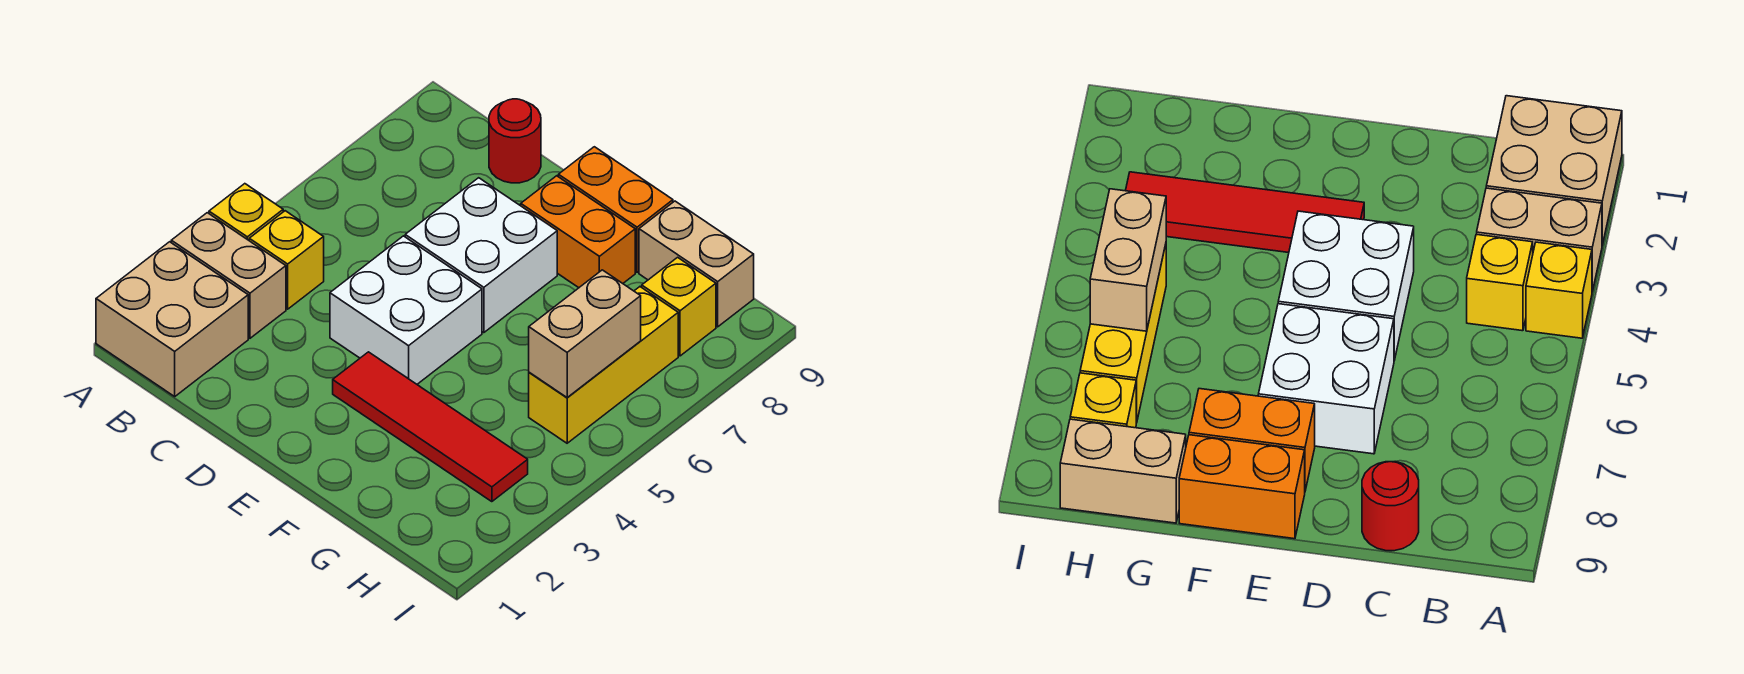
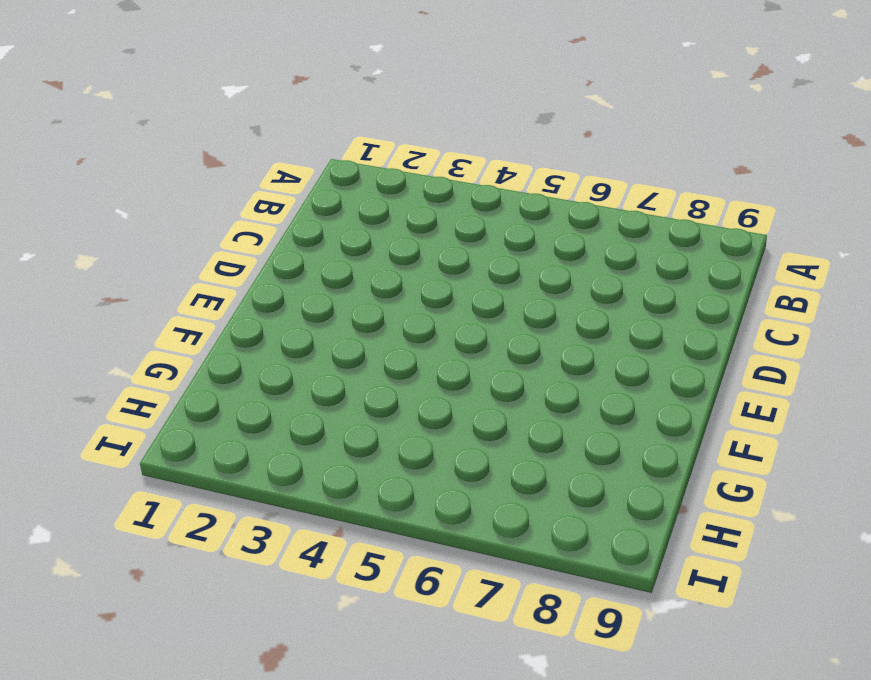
none -> tan brick A1:B2 level 1
none -> tan brick A3:B3 level 1
none -> yellow brick A4 level 1

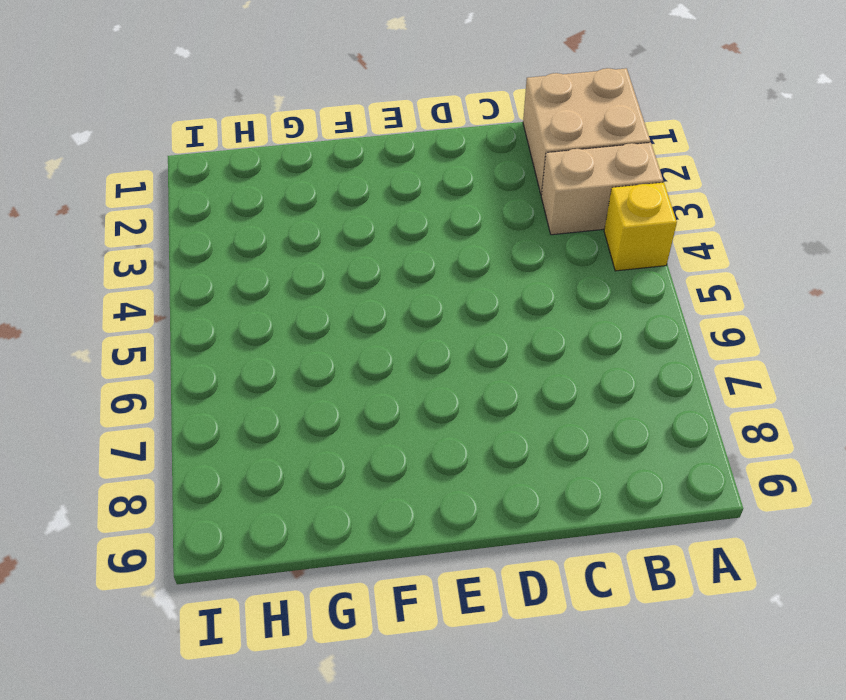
none -> yellow brick B4 level 1
none -> red round brick C9 level 1
none -> white brick D4:E5 level 1

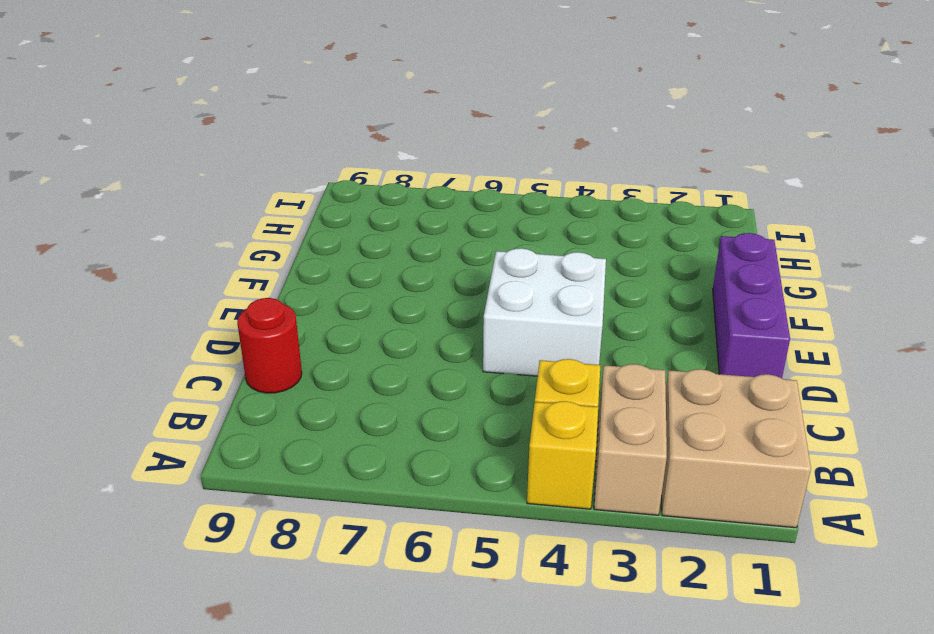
purple brick D1:F1 level 1 -> none
none -> white brick D6:E7 level 1
none -> red tile E3:H3 level 1
none -> orange brick E8:F8 level 1

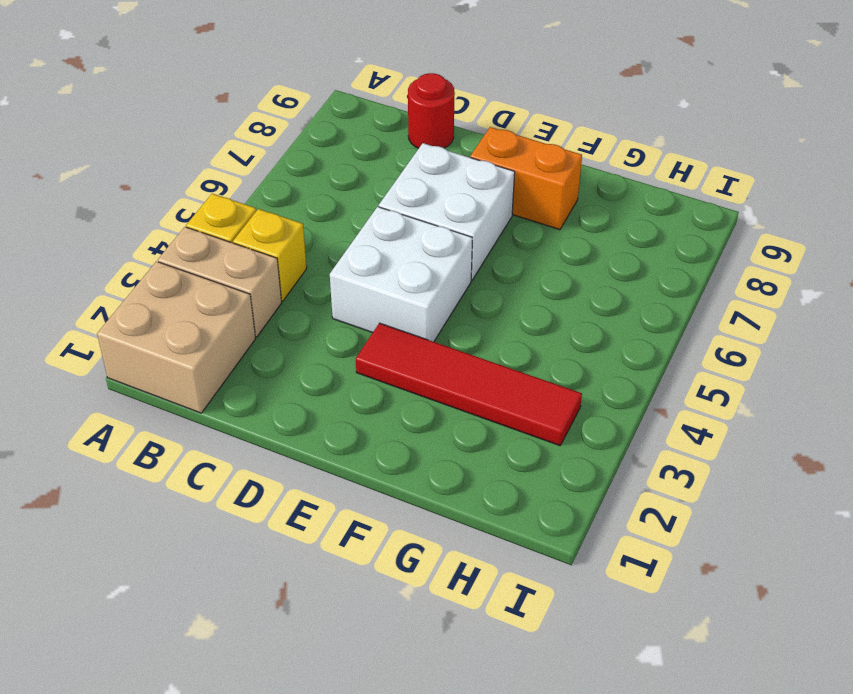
none -> orange brick E9:F9 level 1
none -> tan brick G9:H9 level 1
none -> yellow brick H5:H7 level 1

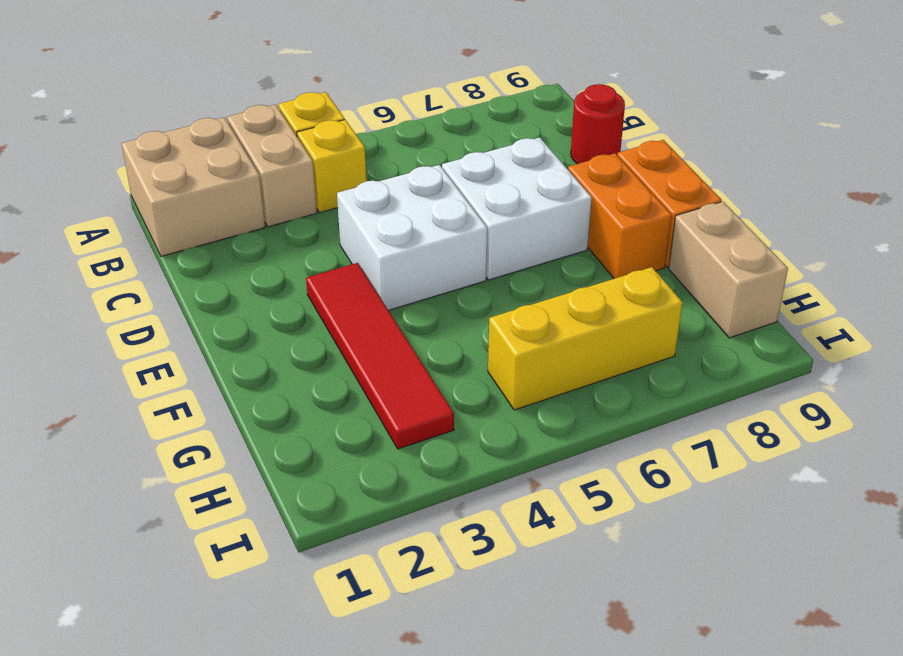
none -> yellow brick H8 level 1
none -> tan brick H5:H6 level 2

